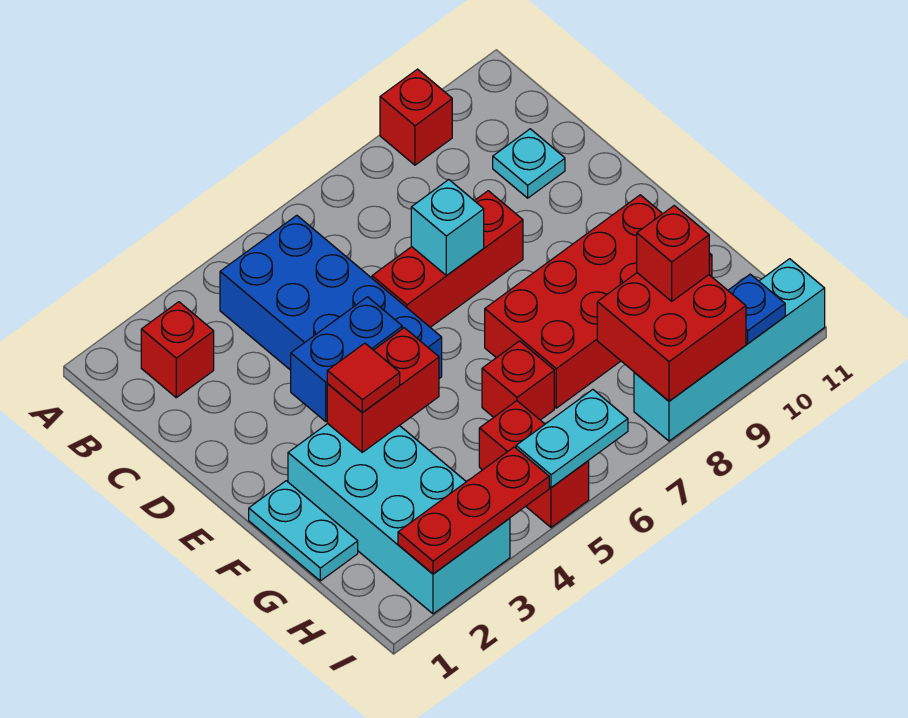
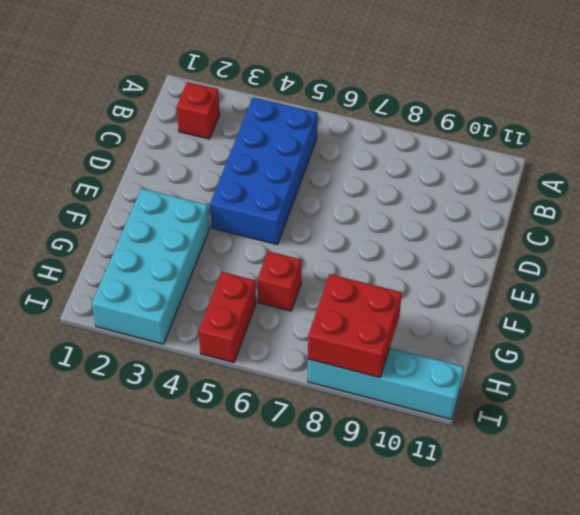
none -> red brick A9 level 1
none -> cyan plate C10 level 1
none -> red brick D6:D8 level 1

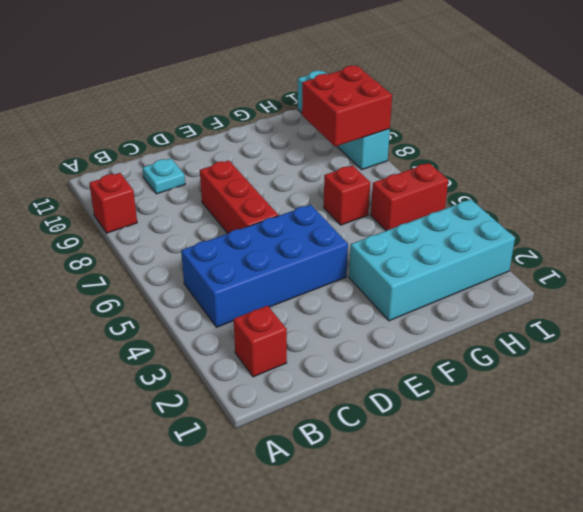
none -> cyan plate F1:G1 level 1
none -> red brick F7:G10 level 1
none -> cyan brick D7 level 2

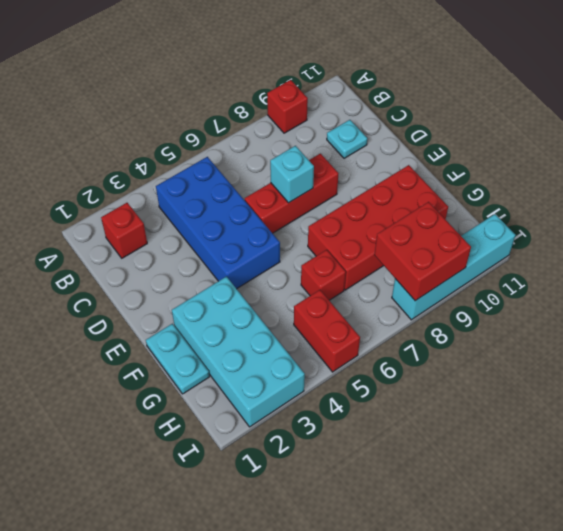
none -> blue brick E3:E4 level 2
none -> red brick F3:F4 level 2
none -> red plate I2:I4 level 2

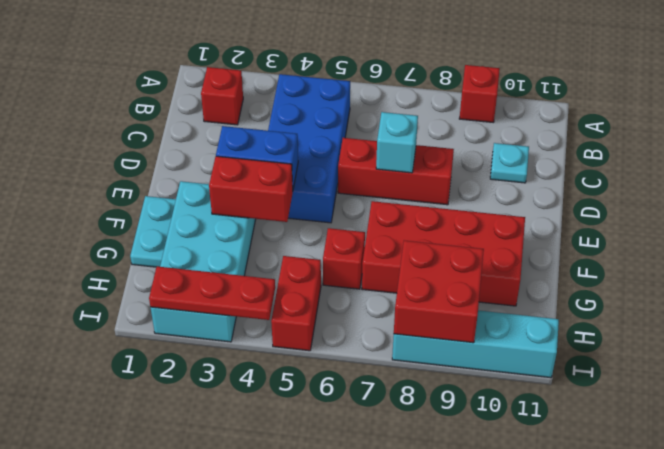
none -> cyan plate I5:I6 level 2
none -> blue plate I10 level 2
none -> red tile F3 level 3

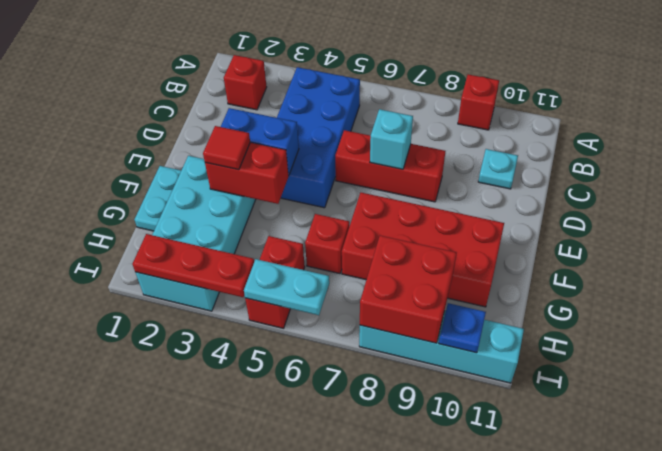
none -> red brick H9 level 3

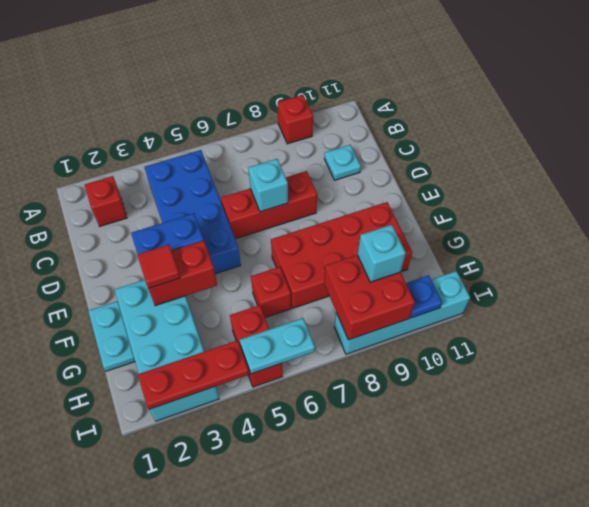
cyan brick H9 level 3 -> red brick H9 level 3

